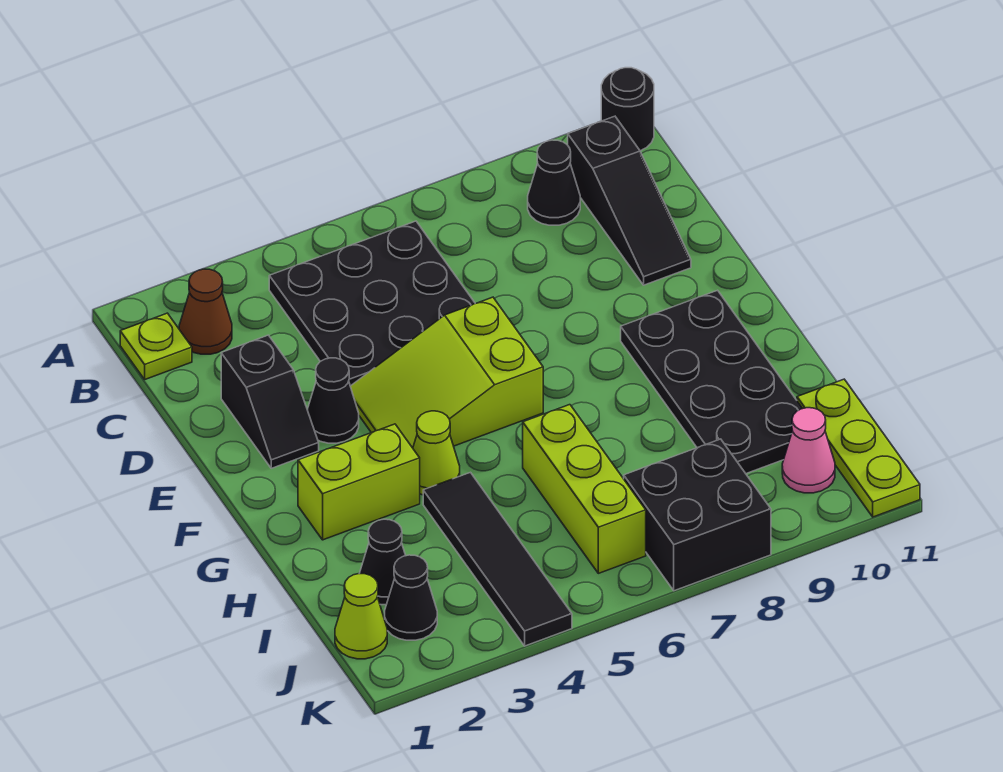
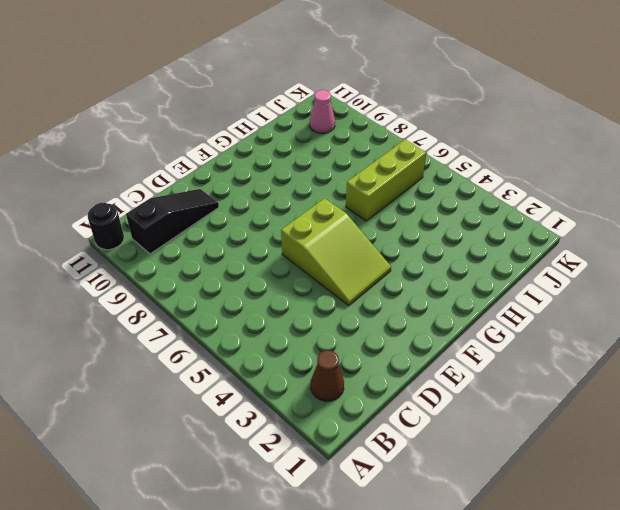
none -> lime plate B1 level 1
none -> black plate B4:D6 level 1
none -> black cone B9 level 1

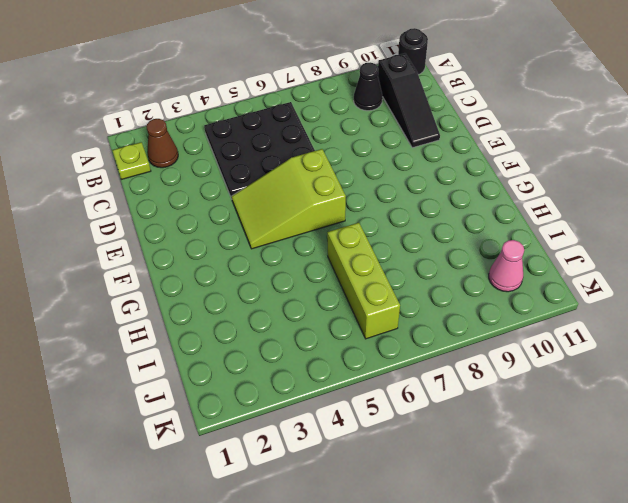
none -> black slope D2:E2 level 1 top D
none -> black cone E3 level 1
none -> black plate F9:I10 level 1

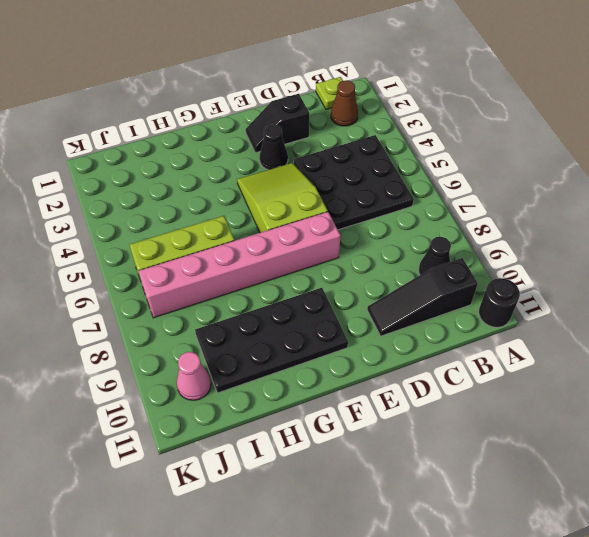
pink brick E7:J7 level 1 -> black brick J7:K8 level 1
none -> lime brick G2:G3 level 1
none -> lime cone G4 level 1
none -> black tile H4:K4 level 1

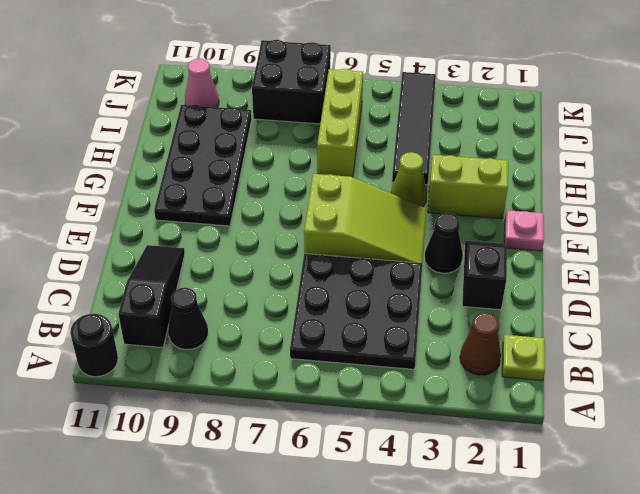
pink plate F1 level 1 -> none
none -> black cone I2 level 1
none -> lime plate I11:K11 level 1
none -> lime cone J1 level 1

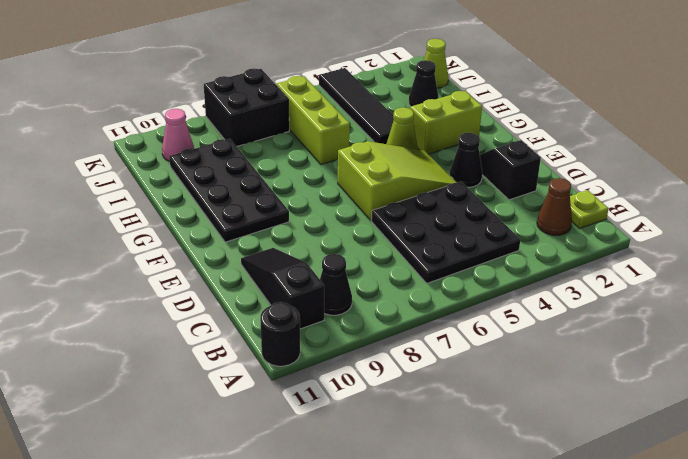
none -> lime plate I11:K11 level 1
none -> black cone J2 level 1

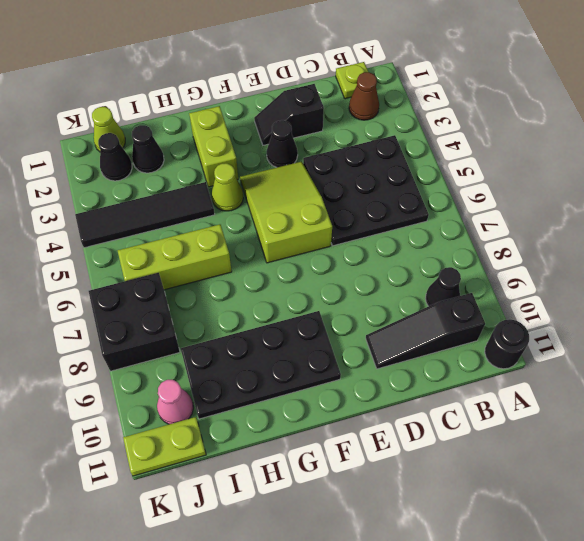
lime plate J11:K11 level 1 -> lime plate I11:K11 level 1

